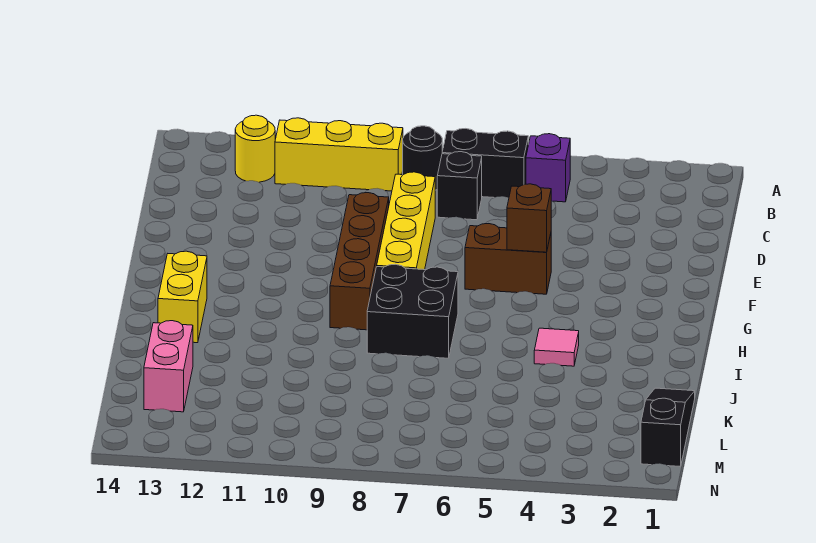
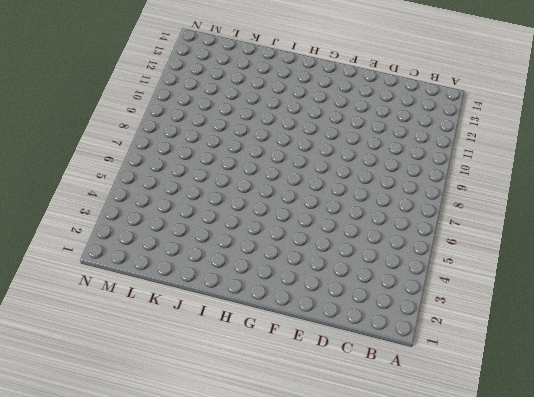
none -> purple brick B5 level 1
none -> black brick B6:B7 level 1
none -> black round brick B8 level 1

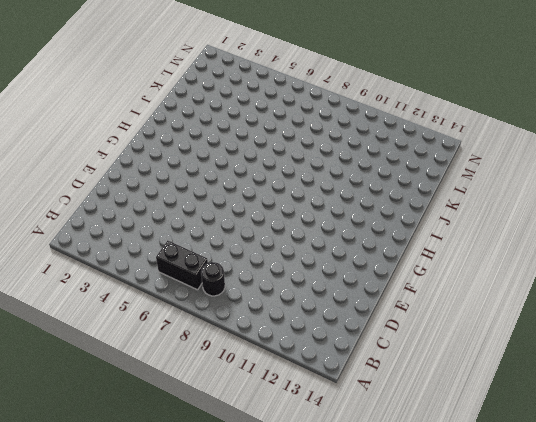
none -> purple brick B5 level 1
none -> yellow brick B9:B11 level 1
none -> yellow round brick B12 level 1

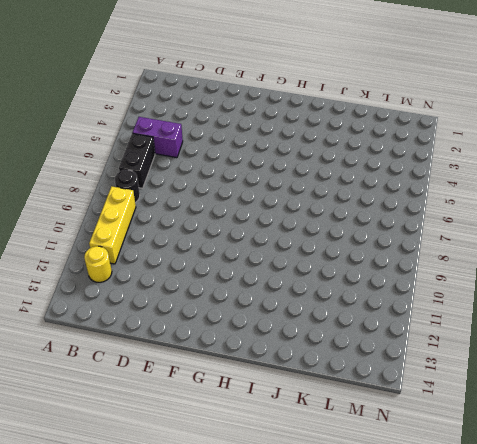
purple brick B5:C5 level 1 -> purple brick B5 level 1
none -> black brick C7 level 1
none -> yellow brick D8:G8 level 1
none -> brown brick E9:H9 level 1

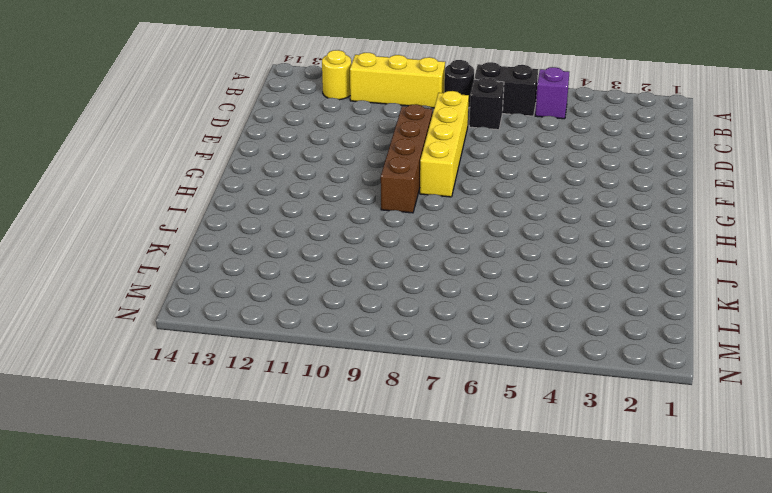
none -> brown brick F5:F6 level 1
none -> black brick H7:I8 level 1
none -> yellow brick H13:I13 level 1

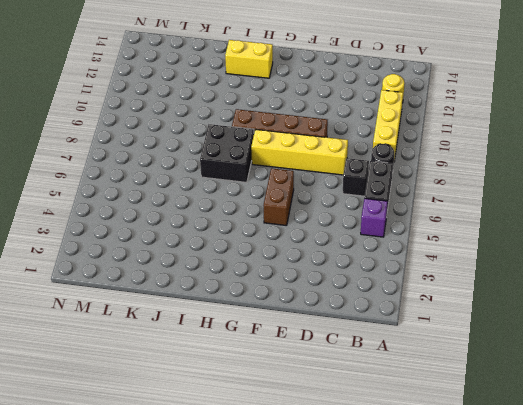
none -> pink tile I4 level 1
none -> black slope K1:M1 level 1 top M
none -> pink brick K13:L13 level 1

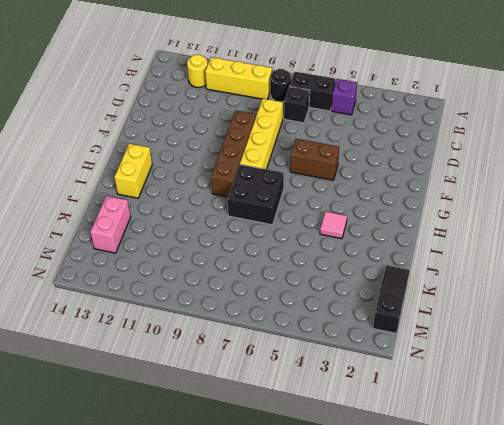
none -> brown brick F5 level 2

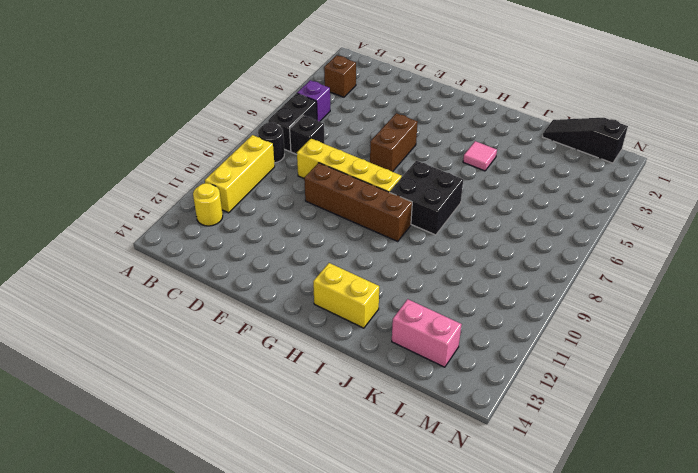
brown brick B3 level 1 -> brown brick F5 level 2

